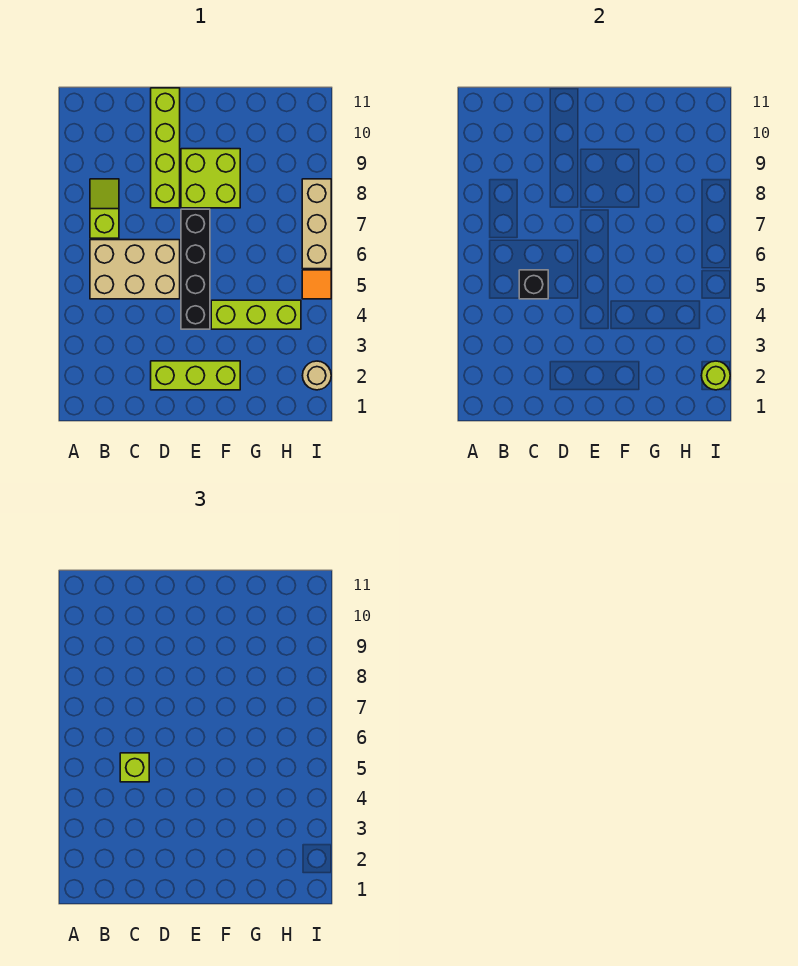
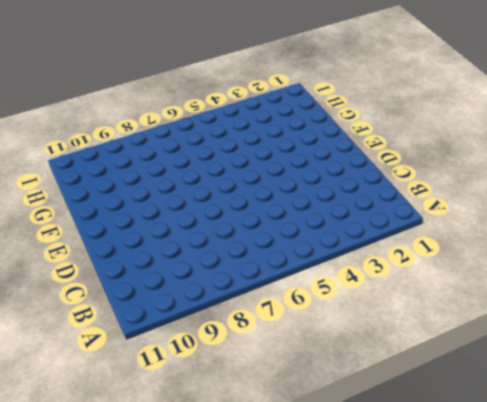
none -> tan brick B5:D6 level 1
none -> lime slope B7:B8 level 1 top 7
none -> lime brick D2:F2 level 1

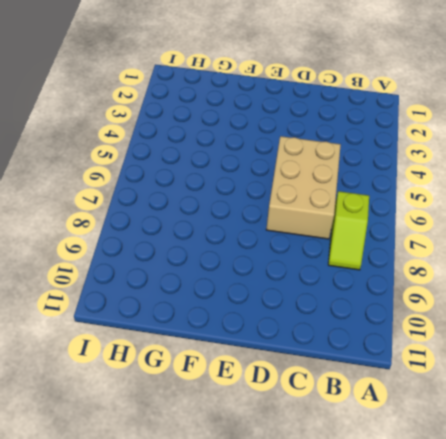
tan brick C5:D7 level 1 -> tan brick B5:D6 level 1
none -> lime brick D2:F2 level 1
none -> lime brick D8:D11 level 1
none -> black brick E4:E7 level 1

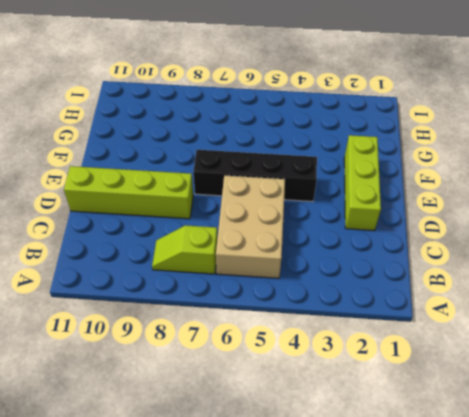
none -> lime brick E8:F9 level 1
none -> lime brick F4:H4 level 1
none -> tan round brick I2 level 1

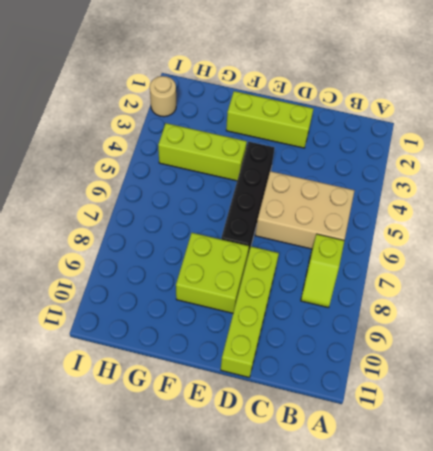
none -> orange tile I5 level 1
none -> tan brick I6:I8 level 1
none -> black brick C5 level 2

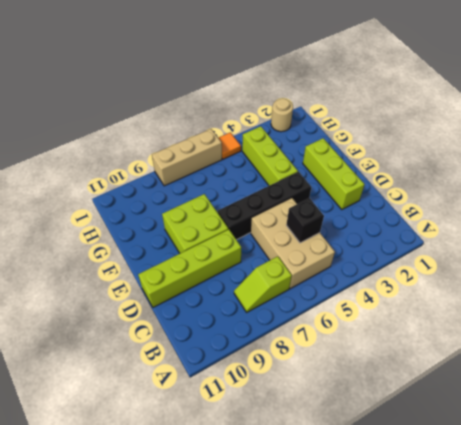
none -> lime round brick I2 level 2
none -> lime brick C5 level 3

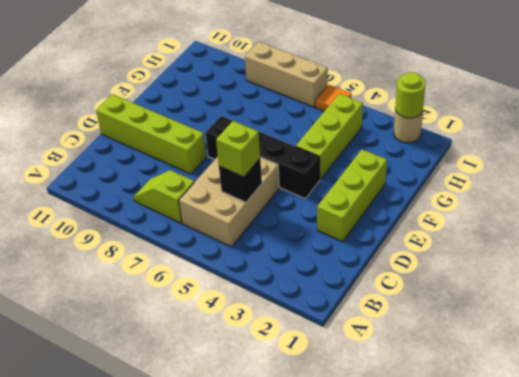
none -> lime brick E8:F9 level 1

